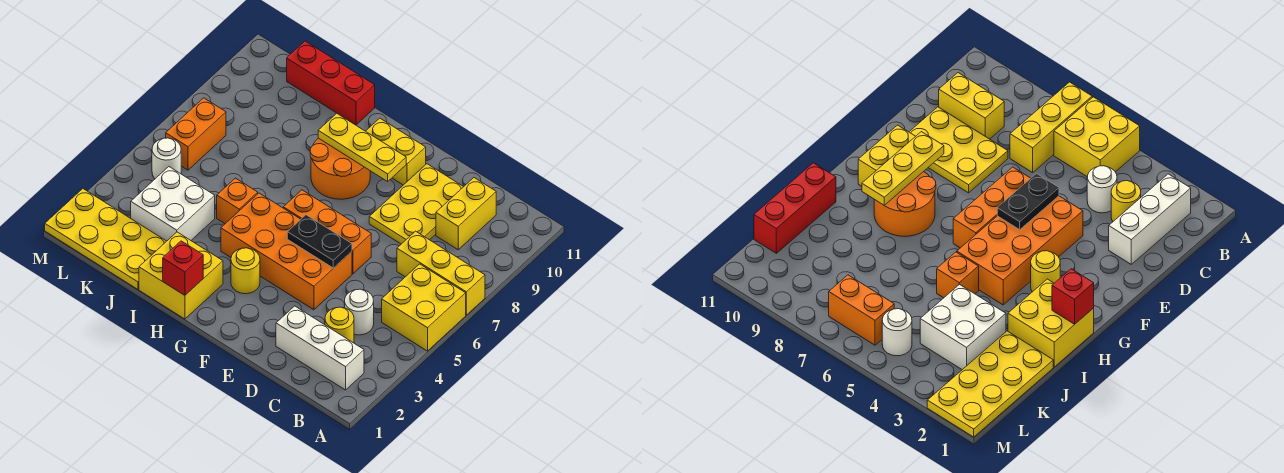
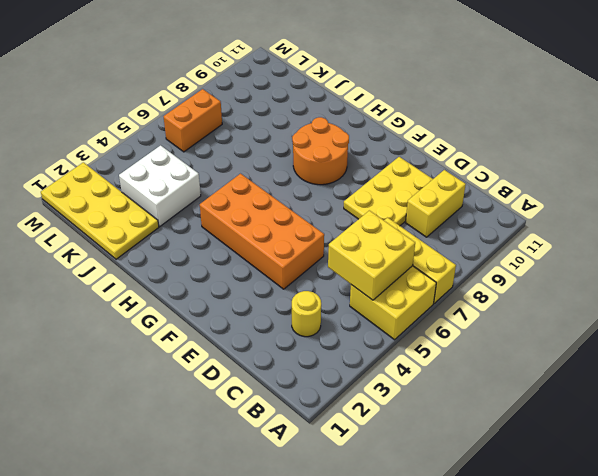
yellow brick B5:C6 level 2 -> yellow brick H1:I2 level 1
none -> white brick B2:D2 level 1
none -> white round brick C4 level 1
none -> orange brick E6:G6 level 1

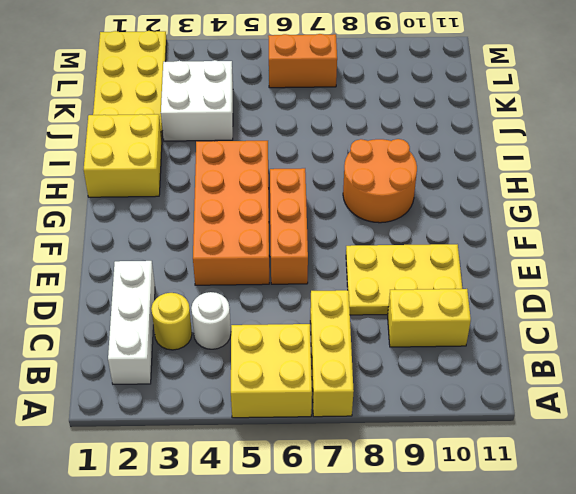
none -> yellow brick F10:G10 level 1
none -> yellow round brick G3 level 1
none -> orange brick I5 level 1

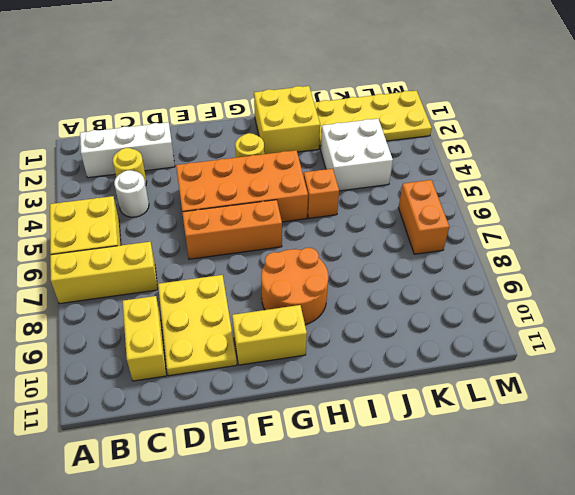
none -> red brick I11:K11 level 1
none -> white round brick L5 level 1
none -> black plate E5:F5 level 2

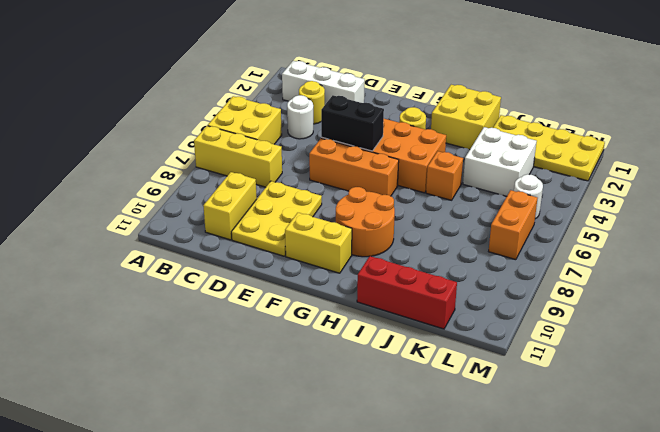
black brick E5:F5 level 2 -> black plate E5:F5 level 2
none -> yellow plate F9:H9 level 2
none -> red brick H1 level 2

